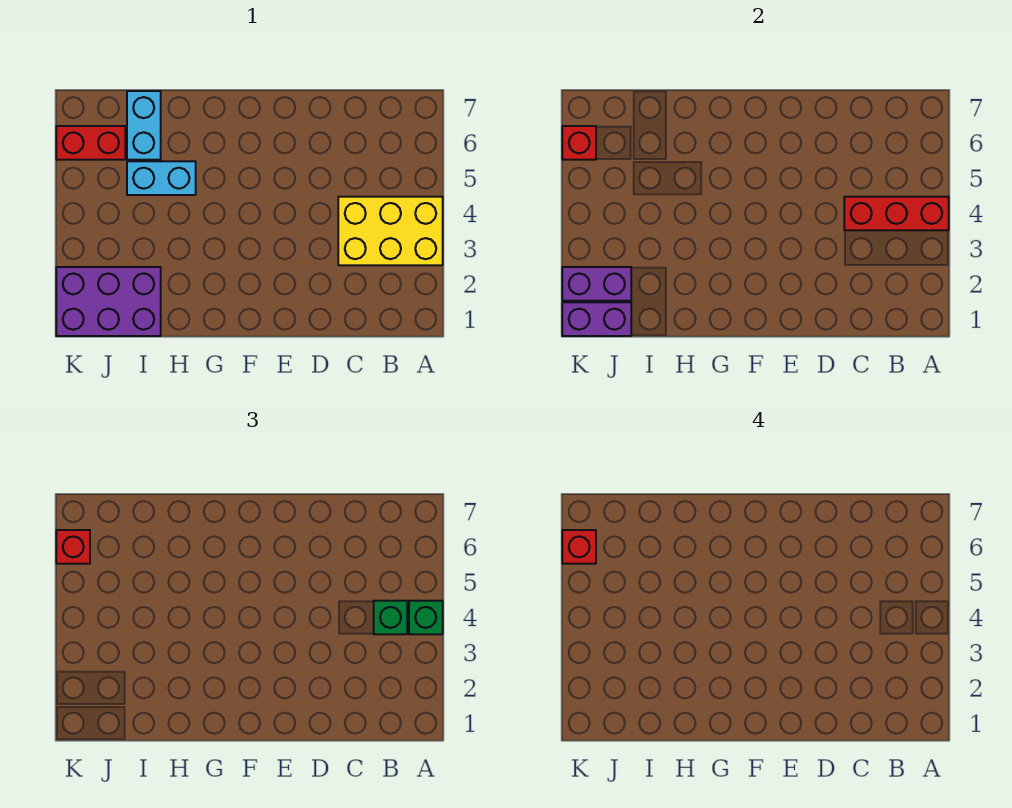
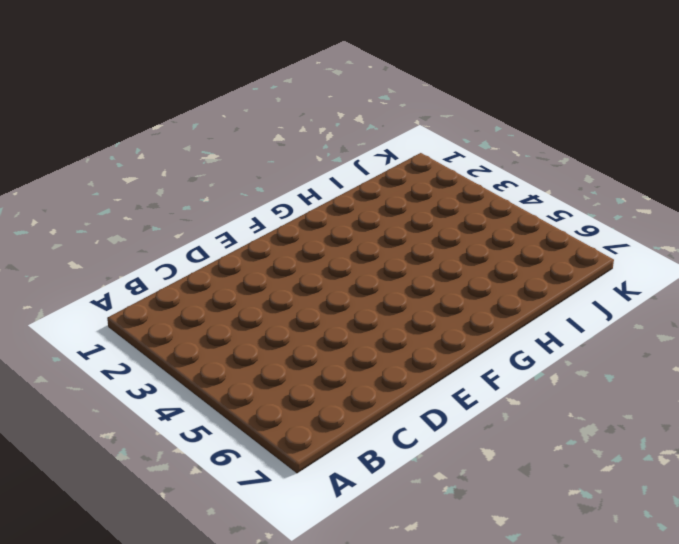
none -> yellow brick A3:C4 level 1
none -> cyan brick H5:I5 level 1
none -> purple brick I1:K2 level 1

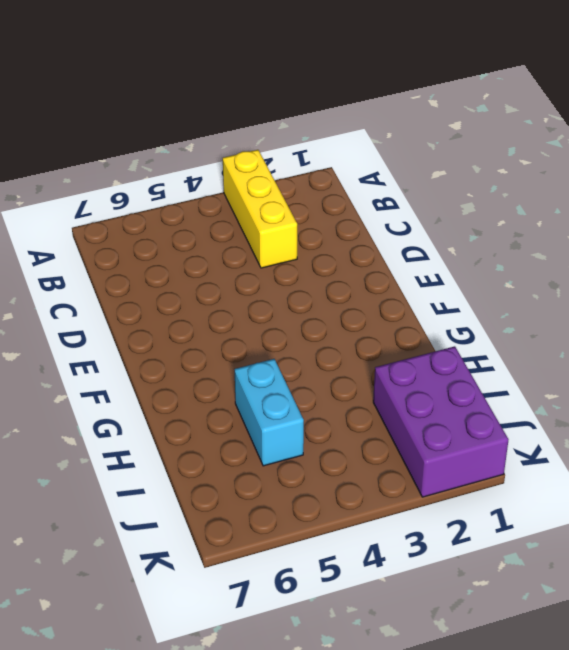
yellow brick A3:C3 level 1 -> yellow brick A3:C4 level 1
none -> cyan brick I6:I7 level 1
none -> red brick J6:K6 level 1
none -> red brick A4:C4 level 2

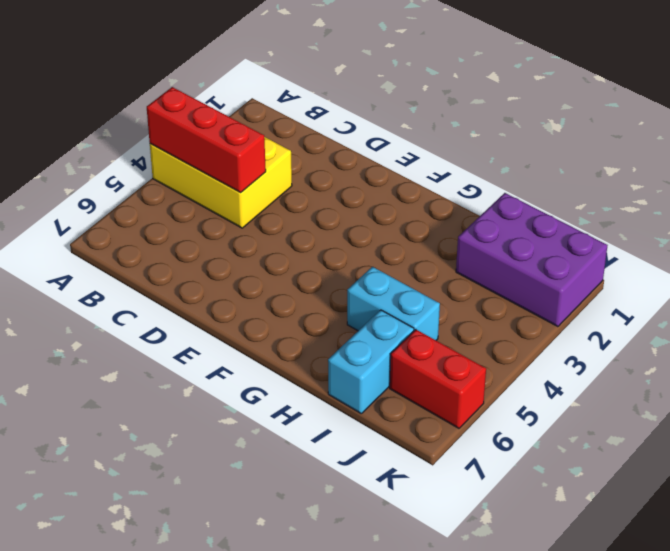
none -> purple brick J1:K1 level 2
none -> purple brick J2:K2 level 2
none -> red brick K6 level 2

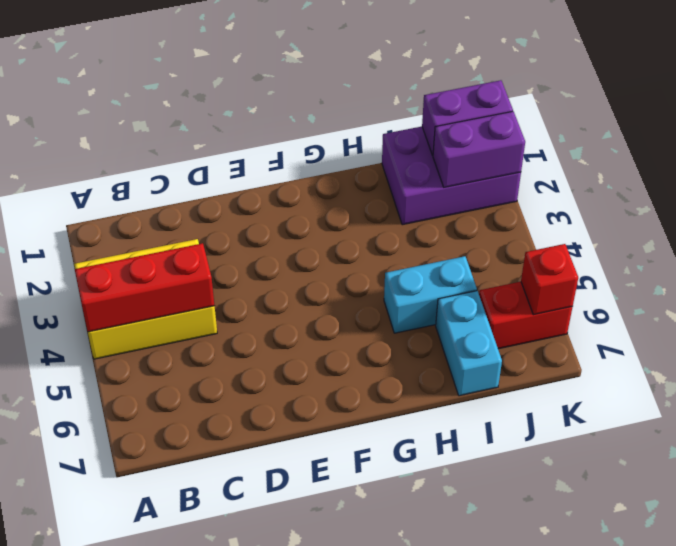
none -> green brick A4 level 3
none -> green brick B4 level 3
none -> red brick K6 level 3

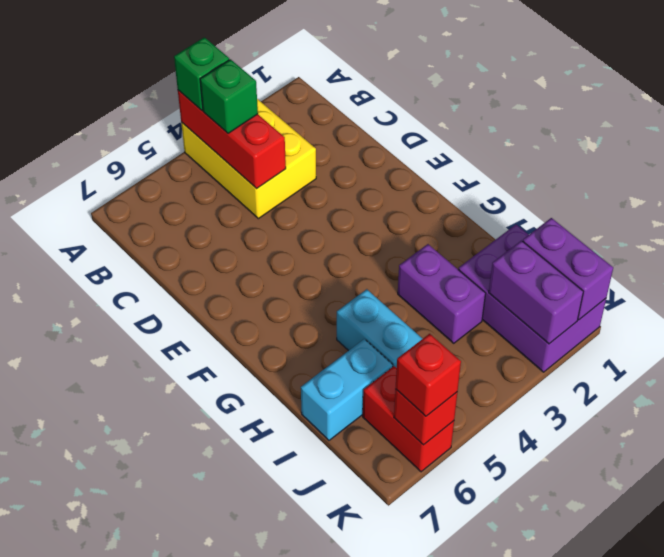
purple brick H3:I3 level 1 -> none
none -> red brick K6 level 4

